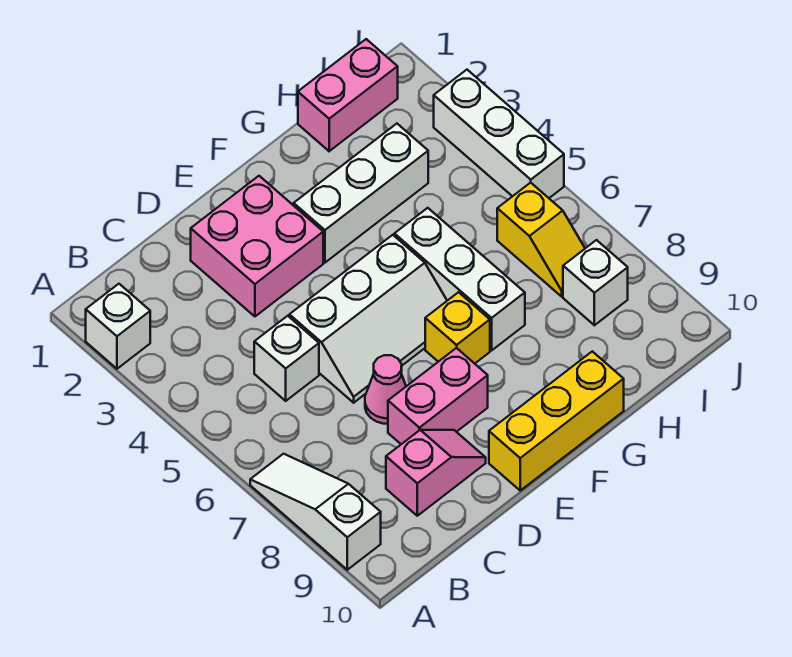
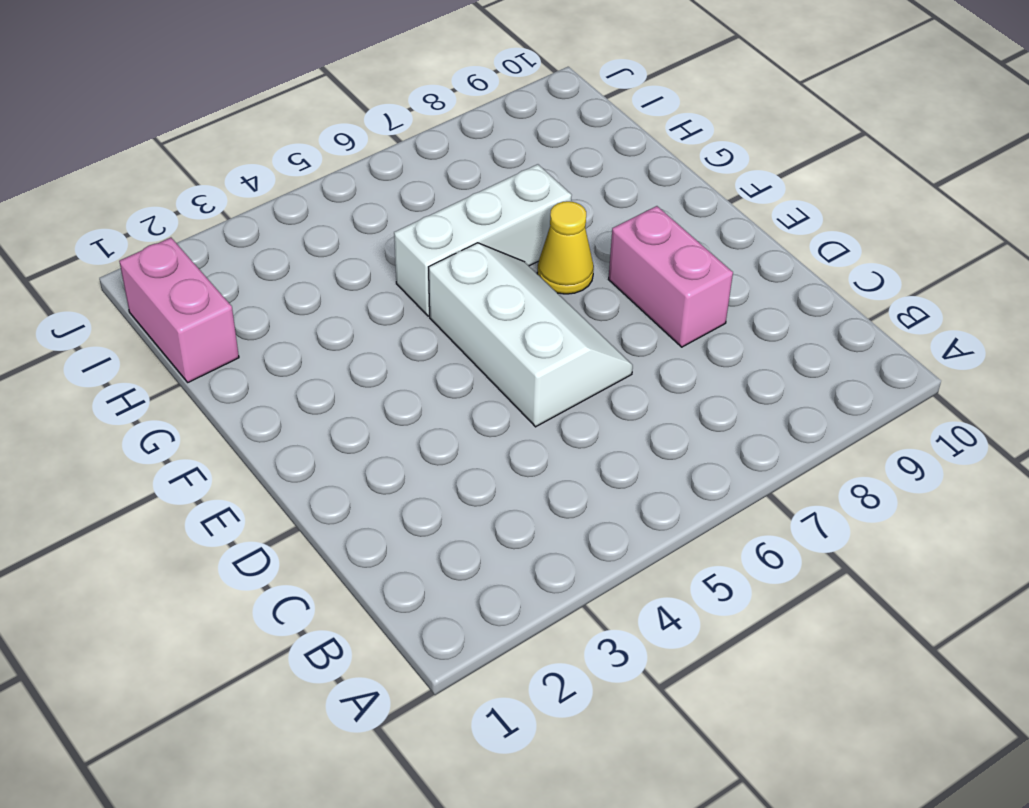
yellow cone F7 level 1 -> yellow brick F7 level 1
none -> white brick A2 level 1
none -> white slope A7:A9 level 1 top 9
none -> white brick C5 level 1

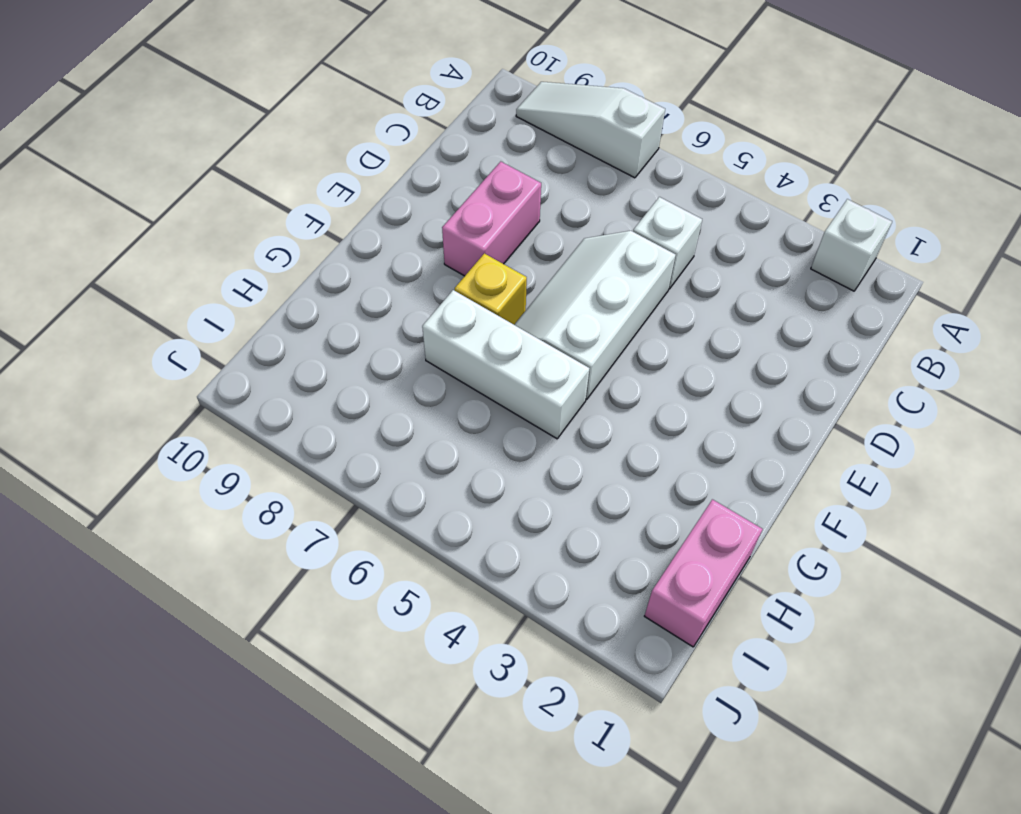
white slope A7:A9 level 1 top 7 -> white slope A7:A9 level 1 top 9
none -> pink slope C9:D9 level 1 top C
none -> pink brick D2:E3 level 1
none -> pink cone D7 level 1

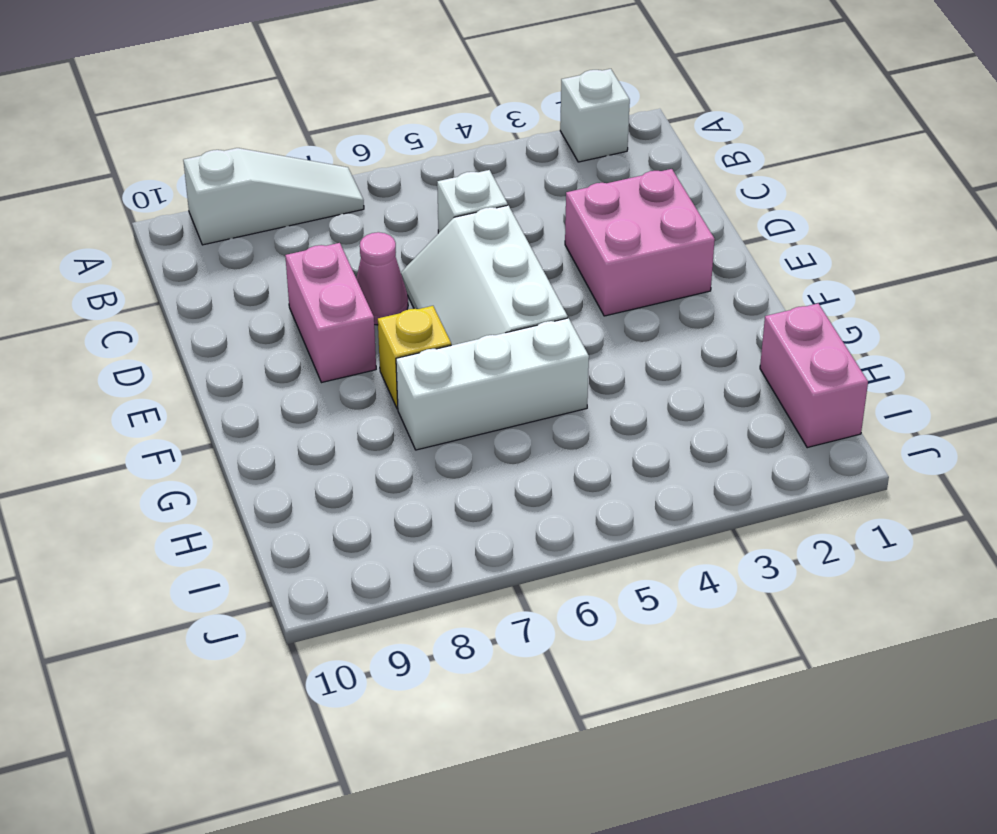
none -> pink slope C9:D9 level 1 top C
none -> yellow brick E10:G10 level 1
none -> white brick F3:H3 level 1

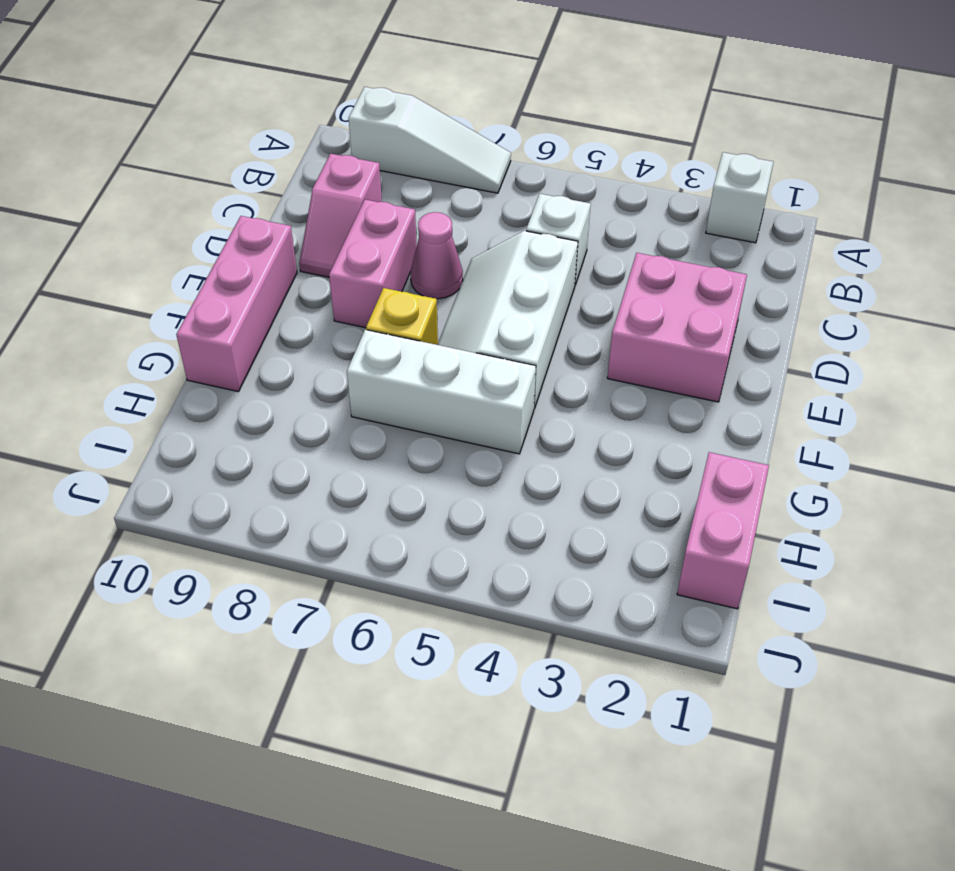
pink brick E10:G10 level 1 -> yellow brick E10:G10 level 1
none -> white brick F3:H3 level 1
none -> yellow slope I6:I7 level 1 top 6
none -> white brick I8 level 1

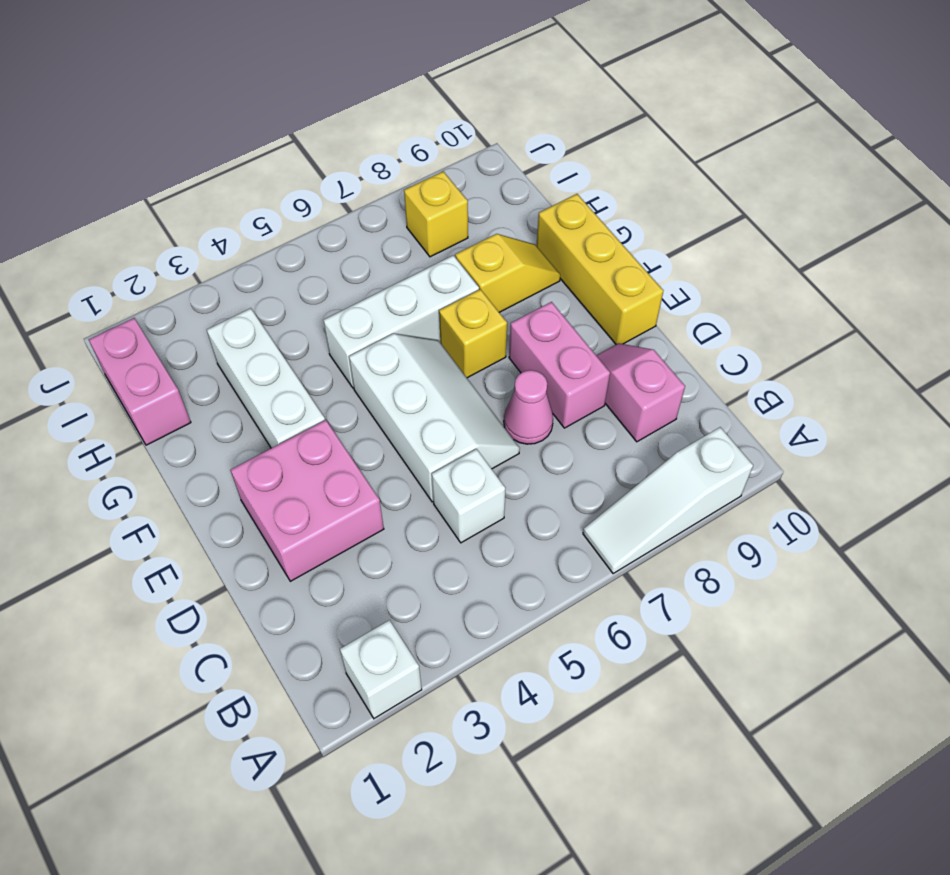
yellow slope G8:G9 level 1 top 8 -> yellow slope I6:I7 level 1 top 6
yellow brick I8 level 1 -> white brick I8 level 1
none -> white brick J3:J5 level 1

